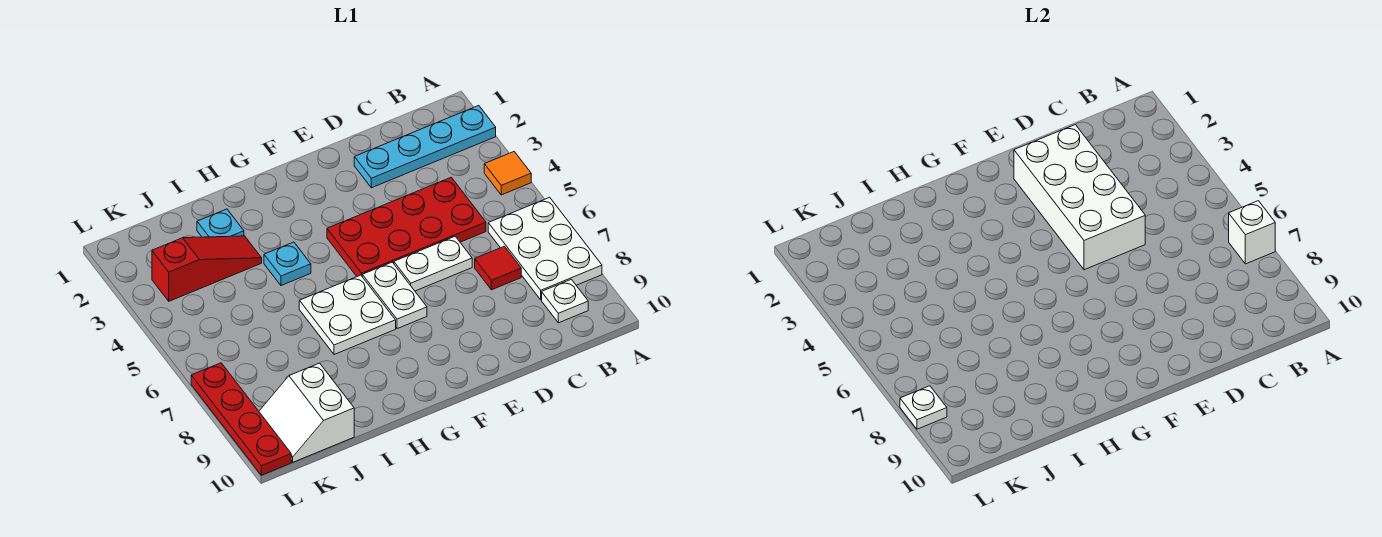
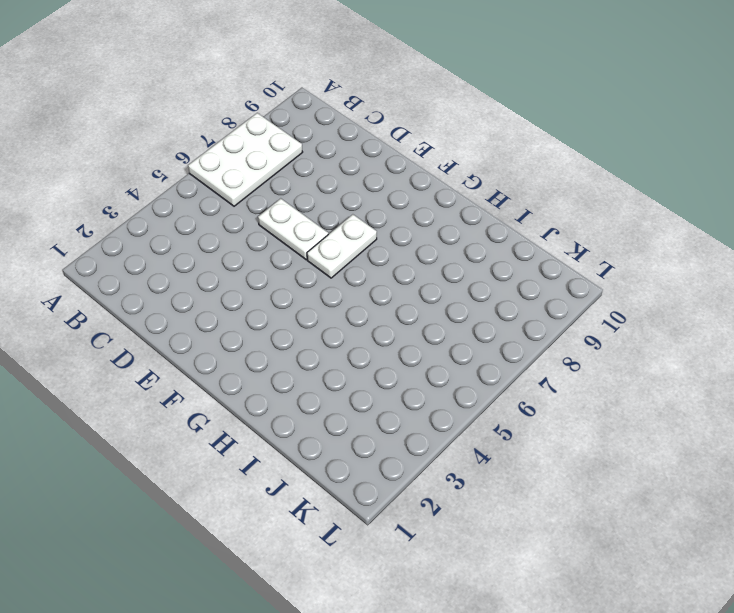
none -> cyan plate A2:D2 level 1
none -> orange tile A4 level 1
none -> white plate B9 level 1

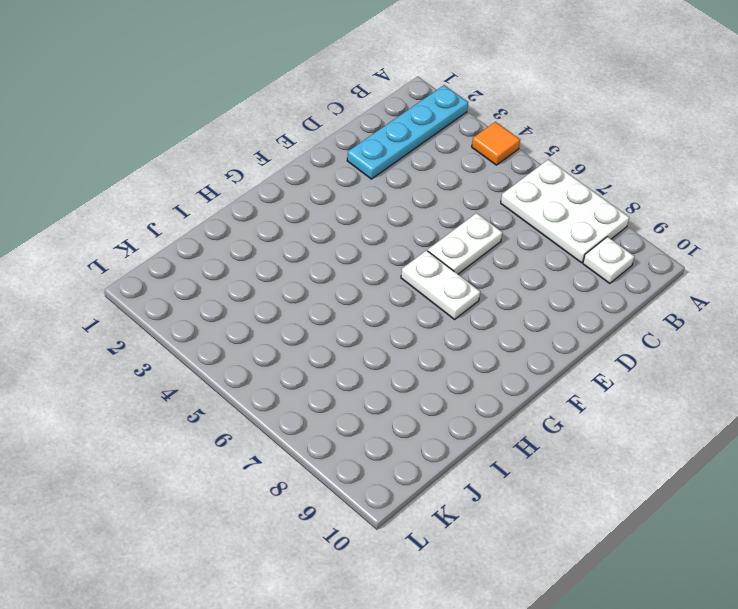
none -> red plate C4:F5 level 1
none -> red tile C7 level 1
none -> white plate G6:H7 level 1

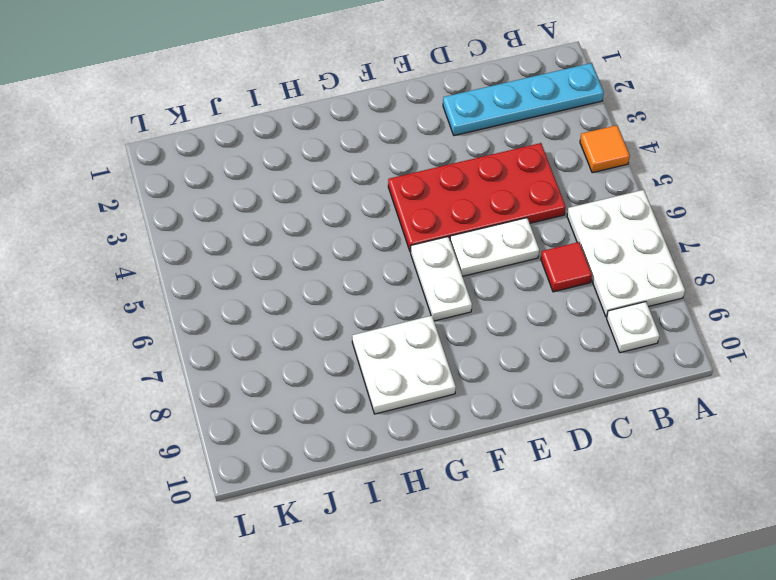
white plate G8:H9 level 1 -> white plate G6:H7 level 1
none -> cyan plate H4 level 1
none -> cyan plate I2 level 1
none -> red slope I3:K3 level 1 top K

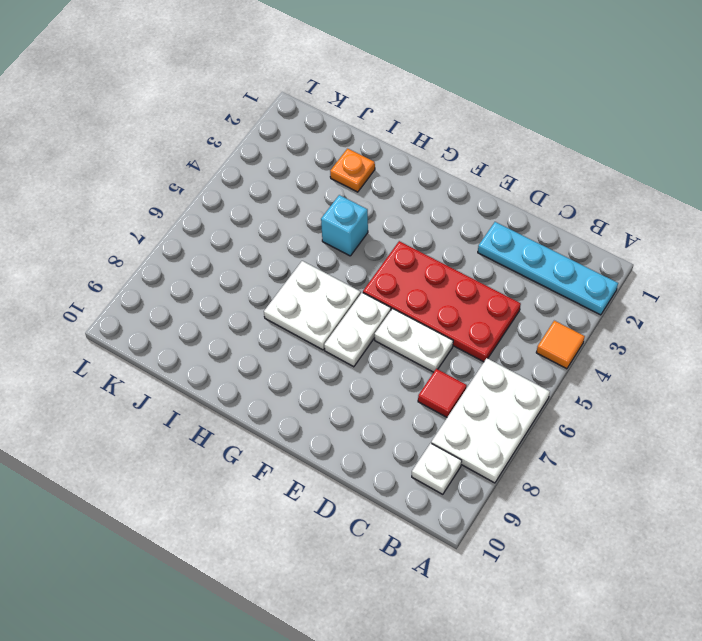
cyan brick H4 level 1 -> cyan plate H4 level 1
orange plate I2 level 1 -> cyan plate I2 level 1
none -> red slope I3:K3 level 1 top K
none -> white slope J9:K10 level 1 top J
none -> red plate L7:L10 level 1

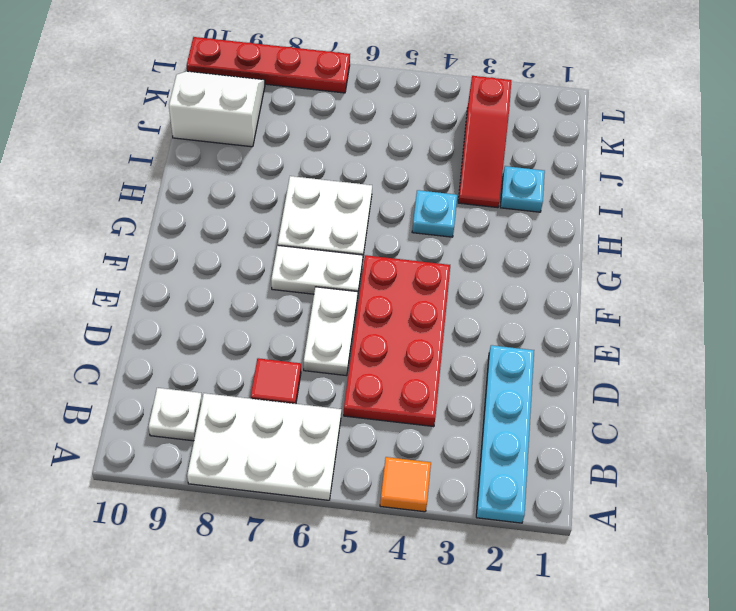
none -> white brick A7 level 2
none -> white brick D2:E5 level 2
none -> white plate L8 level 2

